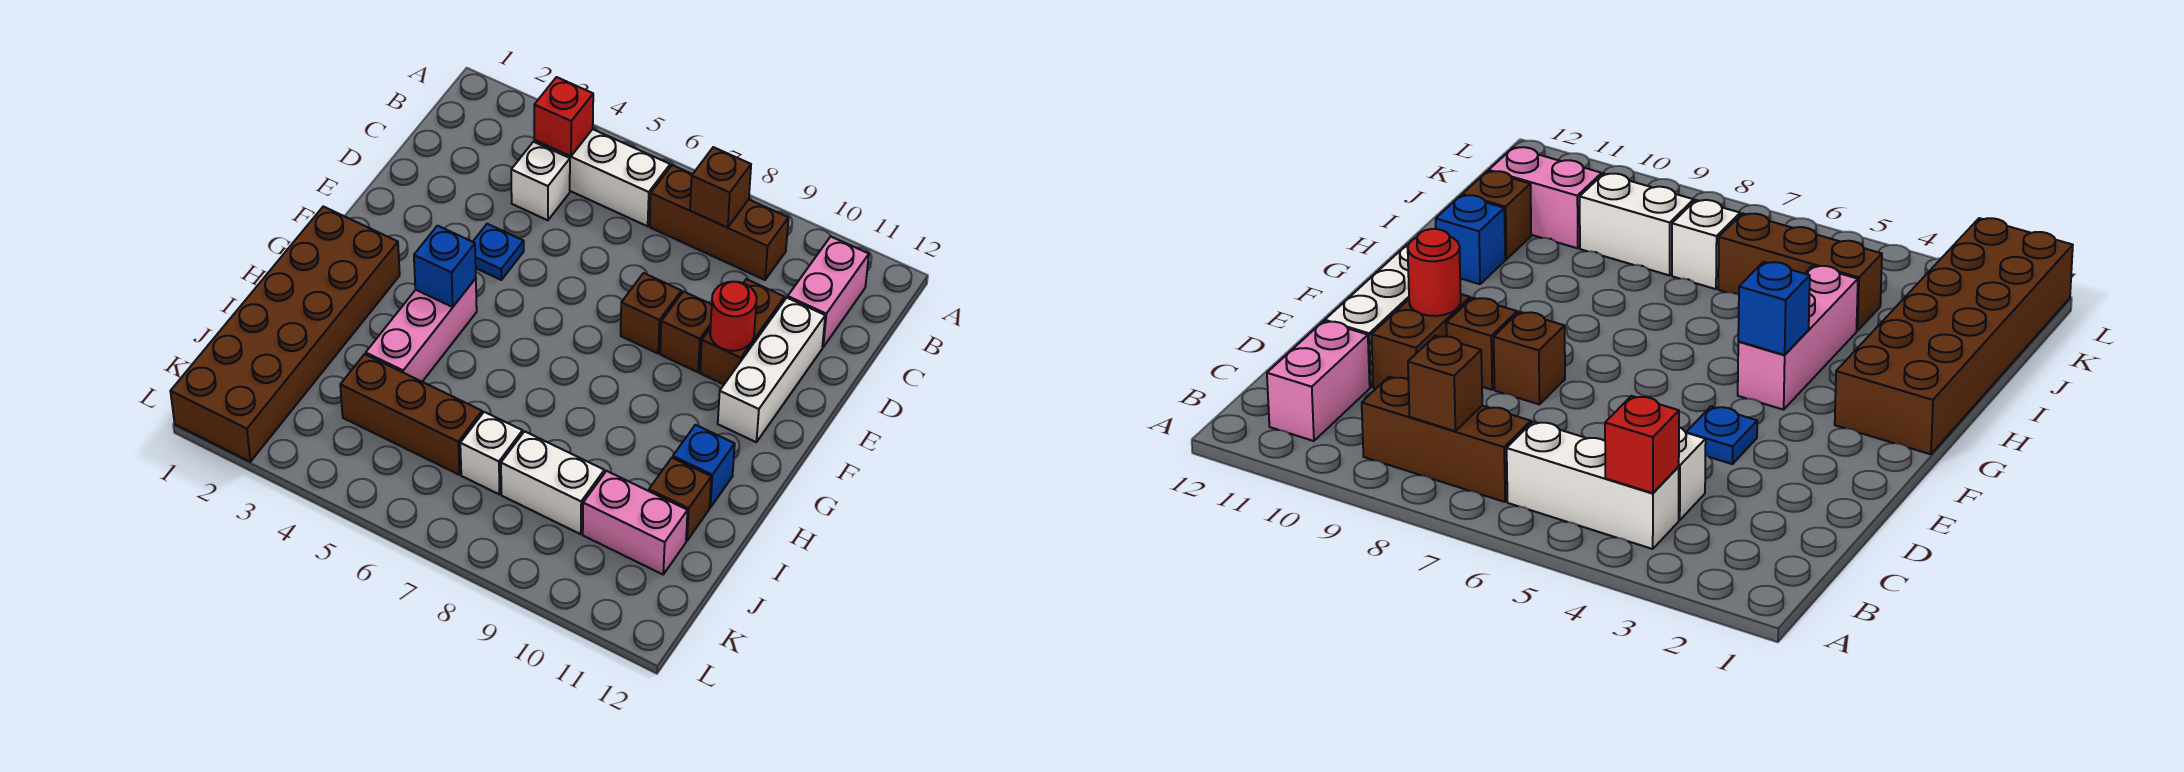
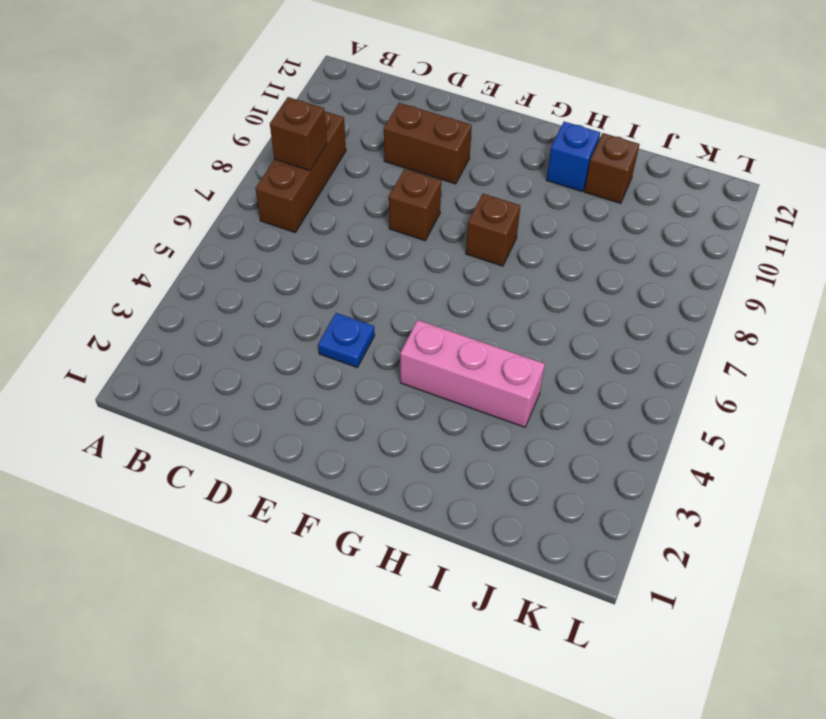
brown brick G8 level 1 -> brown brick E9 level 1
none -> white brick B4:B6 level 1
none -> pink brick B11:C11 level 1
none -> white brick C4 level 1

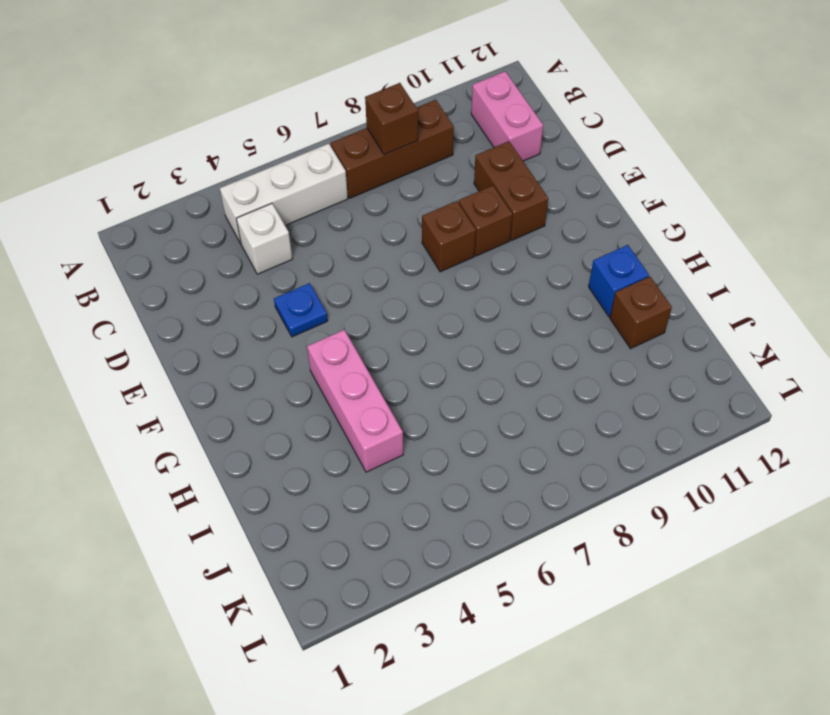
none -> white brick D11:F11 level 1
none -> brown brick G1:L2 level 1
none -> brown brick J4:J6 level 1

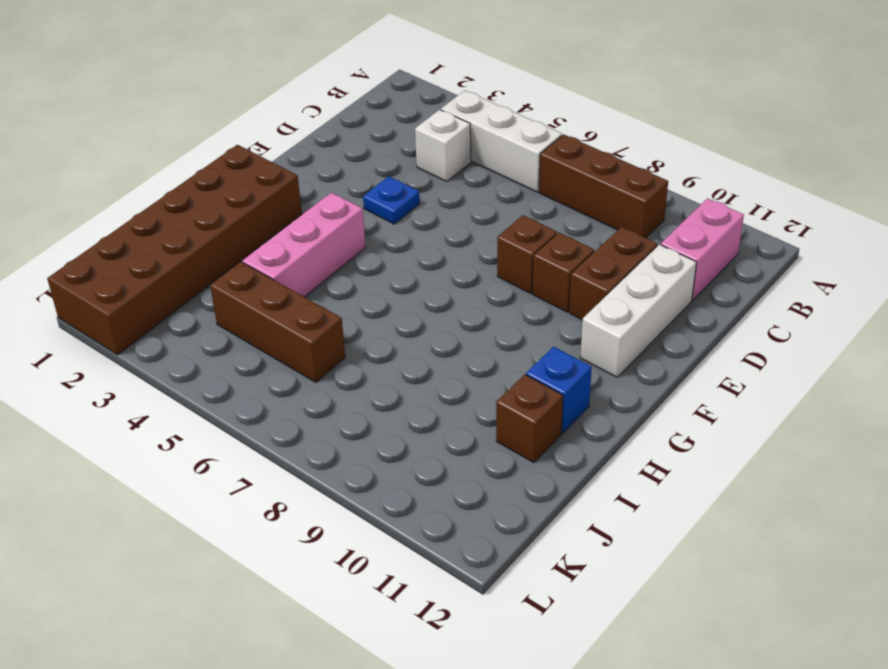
none -> white brick J7 level 1
none -> white brick J8:J9 level 1
none -> pink brick J10:J11 level 1

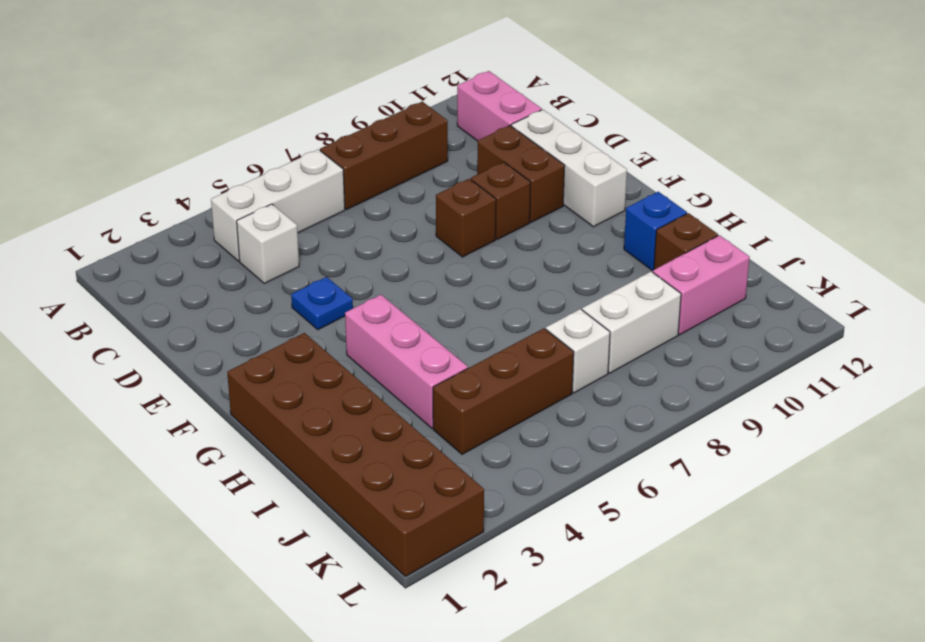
none -> red brick B4 level 2
none -> brown brick B8 level 2
none -> red round brick E10 level 2

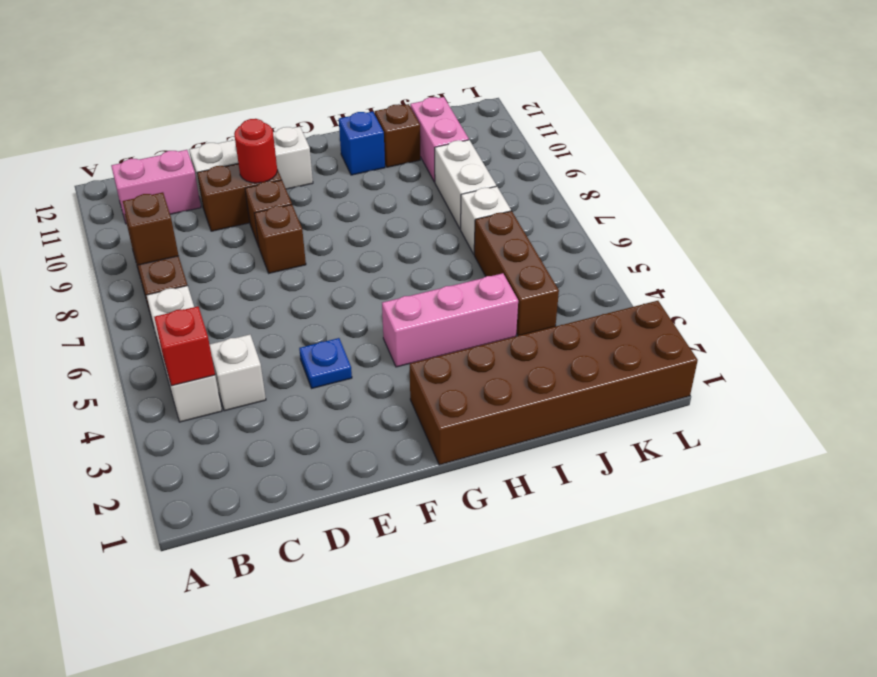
none -> blue brick G4 level 2

